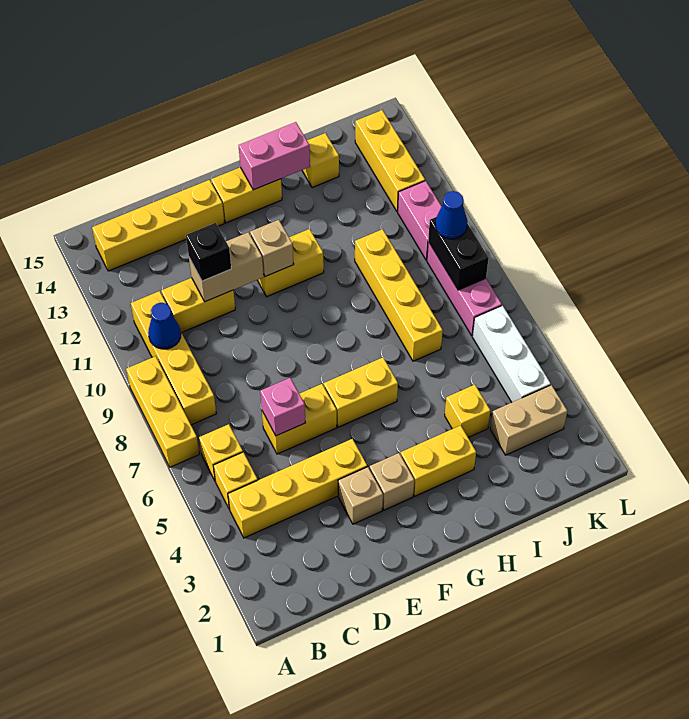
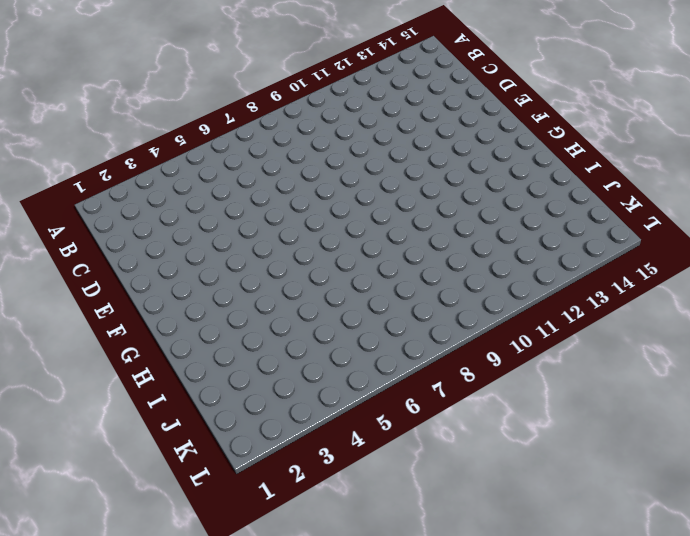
none -> yellow brick A7:A9 level 1
none -> yellow brick B4:E4 level 1
none -> yellow brick B5 level 1
none -> yellow brick B6 level 1

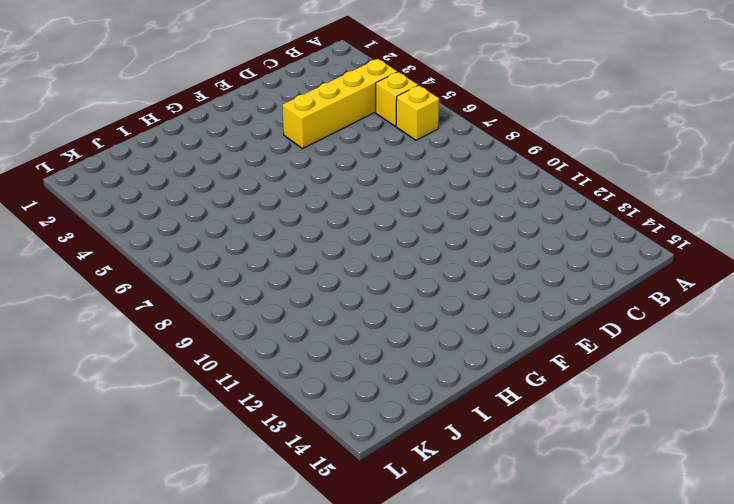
none -> yellow brick A7:A9 level 1
none -> yellow brick B8:B11 level 1
none -> yellow brick B14:E14 level 1
none -> yellow brick C11:D11 level 1

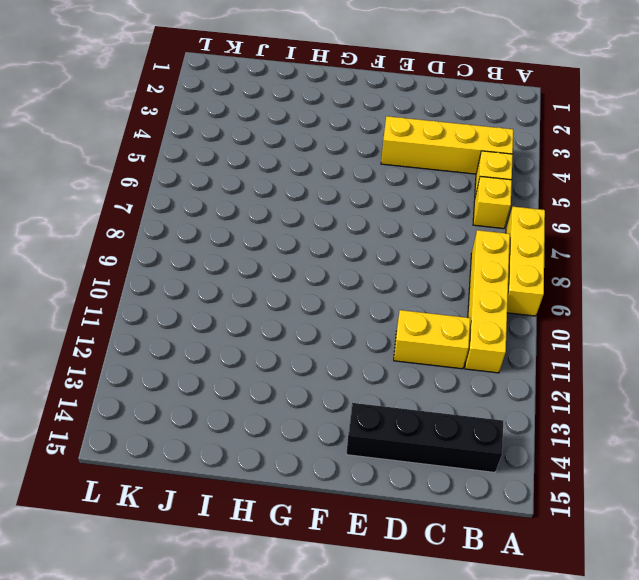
black brick B14:E14 level 1 -> yellow brick B14:E14 level 1
none -> yellow brick D6:E6 level 1
none -> tan brick E3 level 1
none -> tan brick F3 level 1
none -> yellow brick F6:G6 level 1

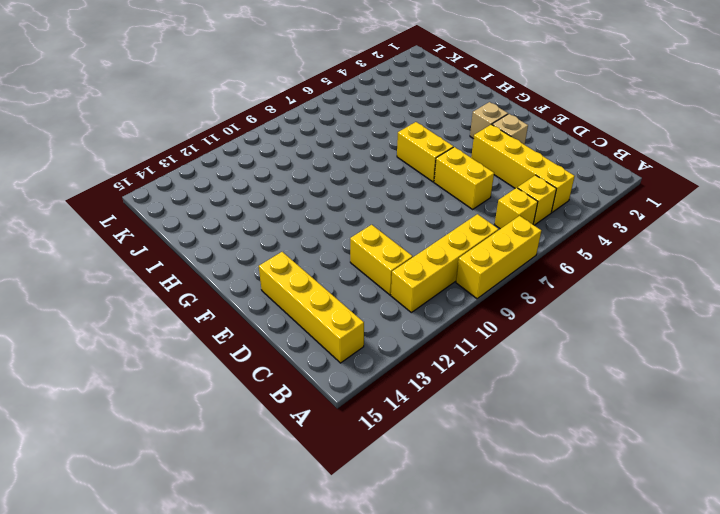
none -> yellow brick F11:G11 level 1
none -> yellow brick F14:G14 level 1
none -> yellow brick G3:H3 level 1
none -> yellow brick I4 level 1

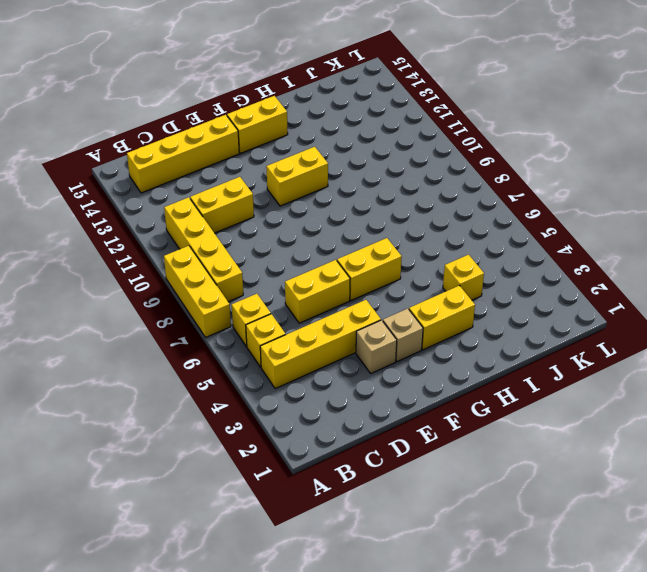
none -> yellow brick I7:I10 level 1
none -> yellow brick I14 level 1
none -> tan brick J3:K3 level 1
none -> white brick K4:K6 level 1

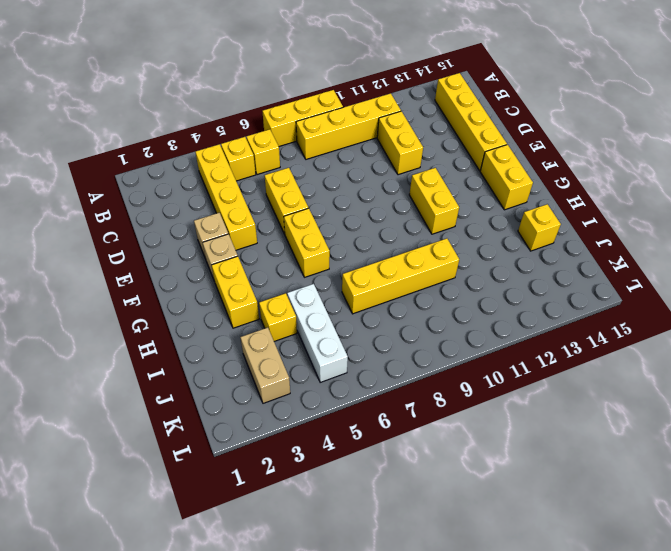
white brick I5:K5 level 1 -> white brick K4:K6 level 1
none -> pink brick K7:K9 level 1
none -> pink brick K10:K11 level 1
none -> yellow brick K12:K14 level 1
none -> blue cone B10 level 2

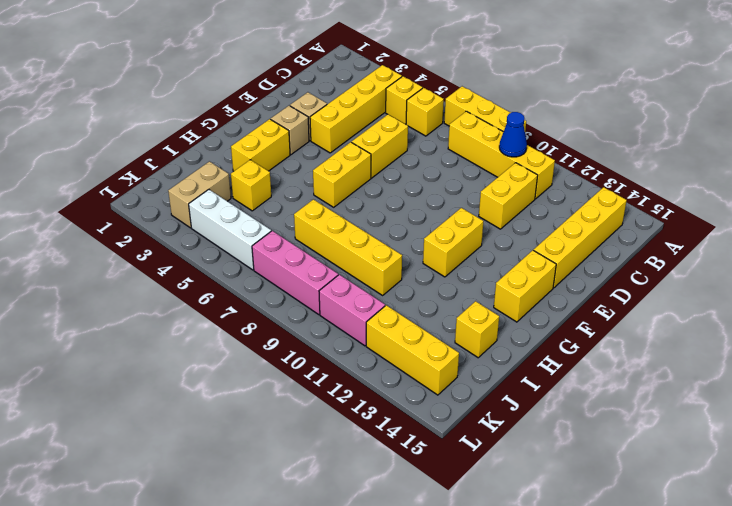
none -> pink brick D6 level 2
none -> tan brick D11:E11 level 2
none -> tan brick F11 level 2
none -> pink brick G14:H14 level 2

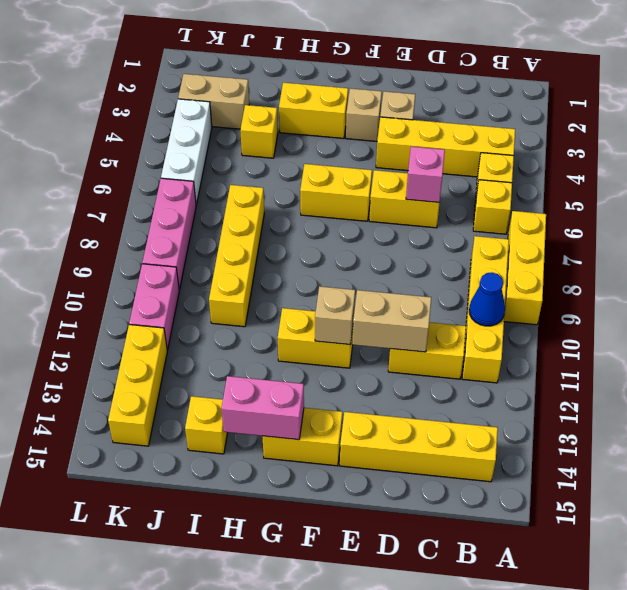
none -> black brick K8:K9 level 2
none -> black brick D11 level 3
none -> blue cone K9 level 3

